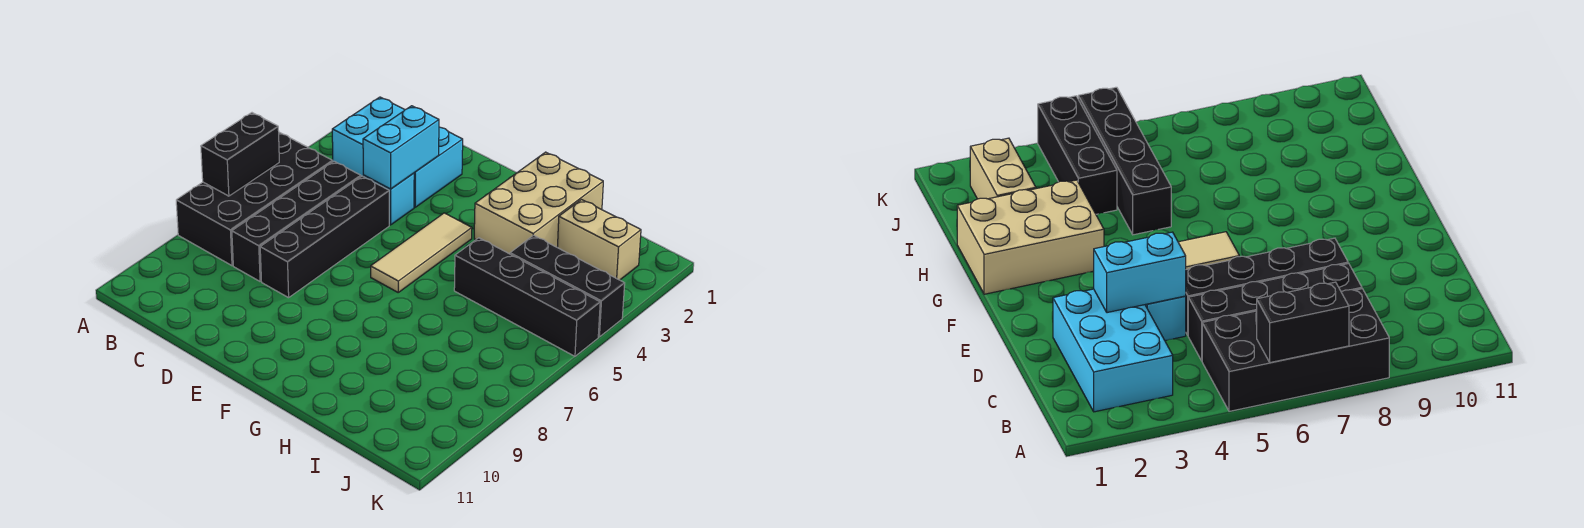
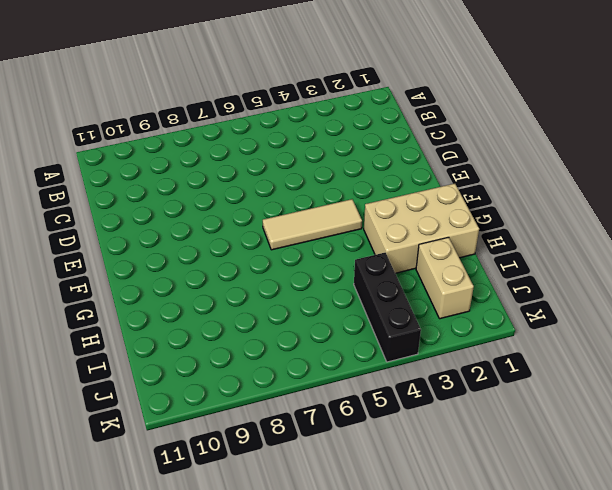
none -> black brick A5:B8 level 1
none -> cyan brick B2:D3 level 1
none -> black brick C5:C8 level 1

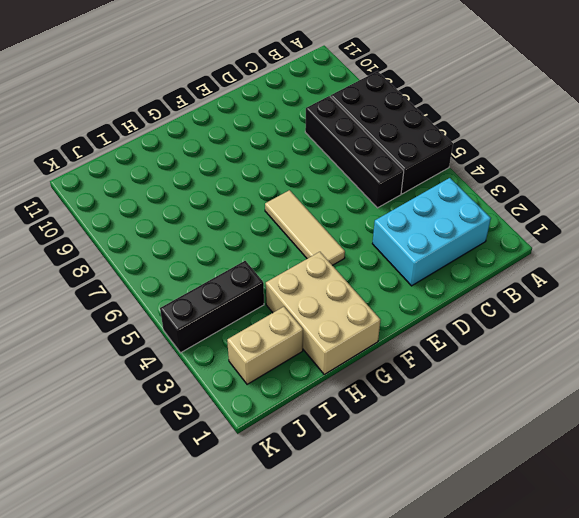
none -> cyan brick D4 level 1
none -> black brick D5:D8 level 1
none -> black brick H5:K5 level 1

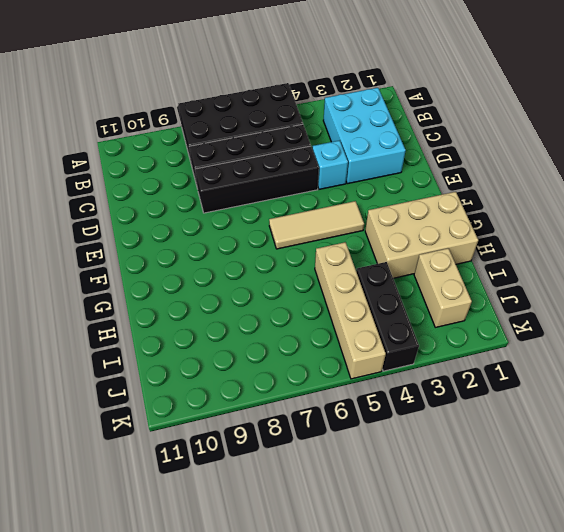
tan brick H5:K5 level 1 -> black brick H5:K5 level 1
none -> black brick A6:A7 level 2
none -> cyan brick D3:D4 level 2

